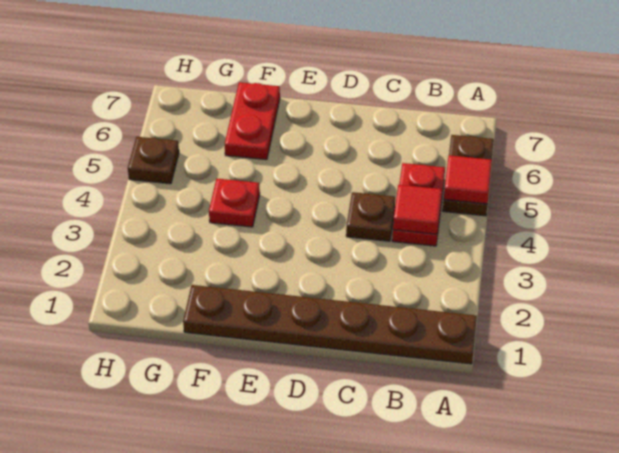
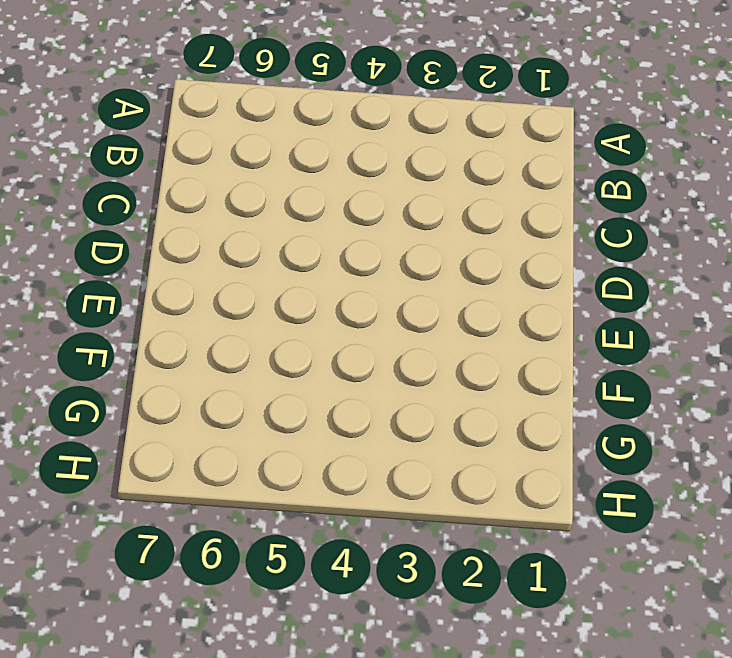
none -> brown plate A1:F1 level 1
none -> brown plate A5:A6 level 1

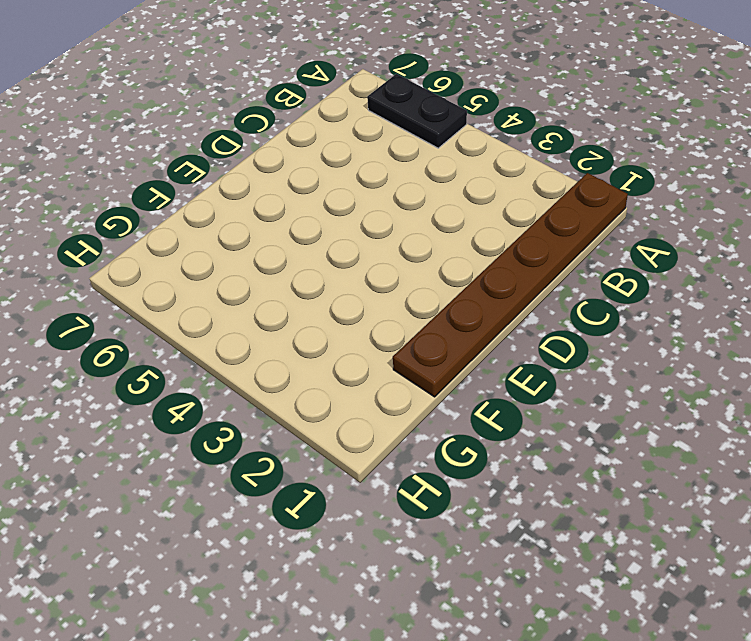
black plate A5:A6 level 1 -> brown plate A5:A6 level 1
none -> red plate B4:B5 level 1
none -> brown plate C4 level 1

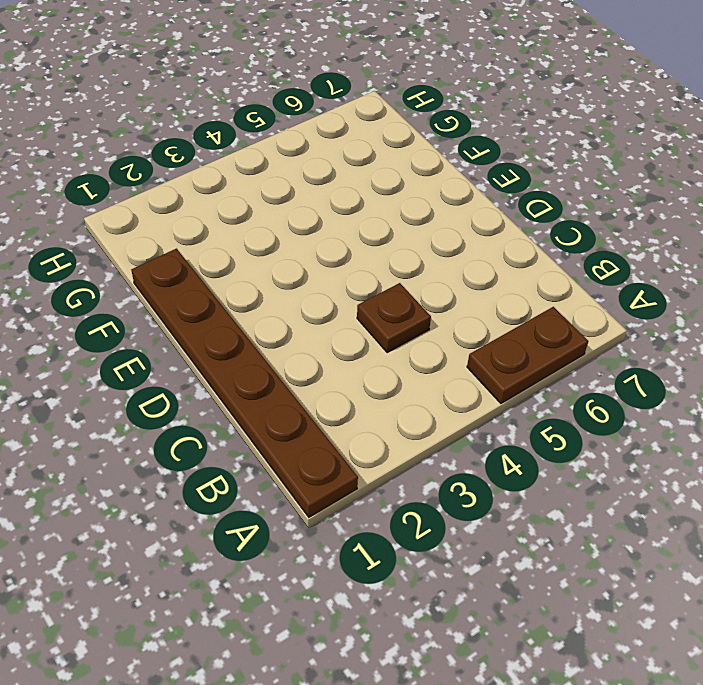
none -> red plate B4:B5 level 1
none -> red plate F4 level 1

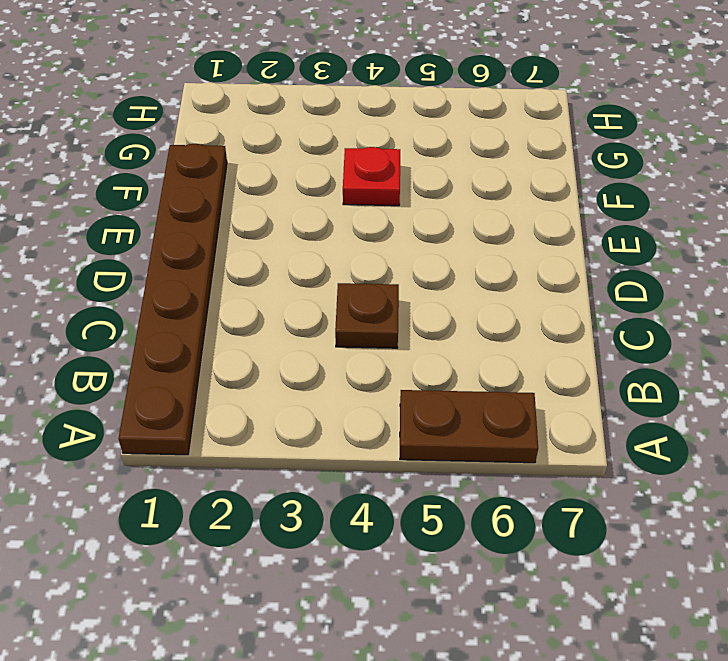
none -> red plate B4:B5 level 1
none -> red plate F6:F7 level 1

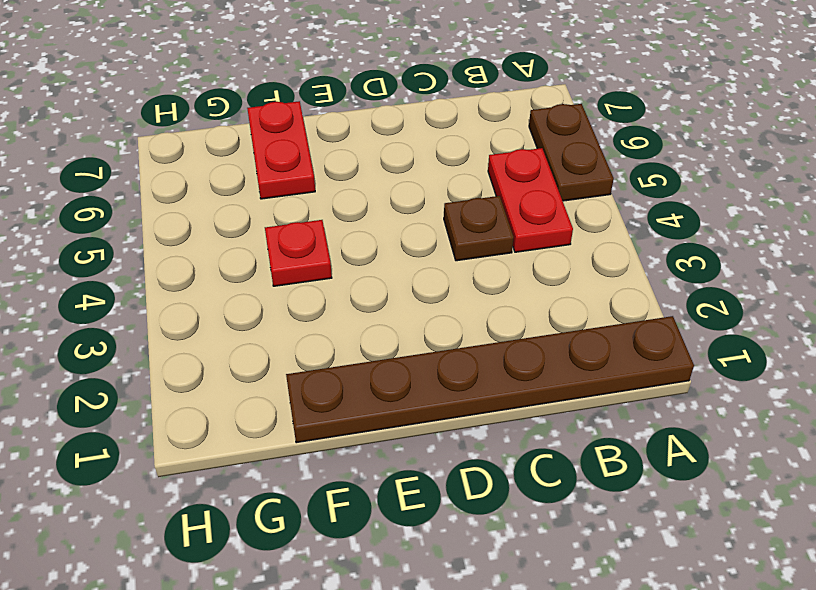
none -> brown plate H5 level 1
none -> red tile A5 level 2

